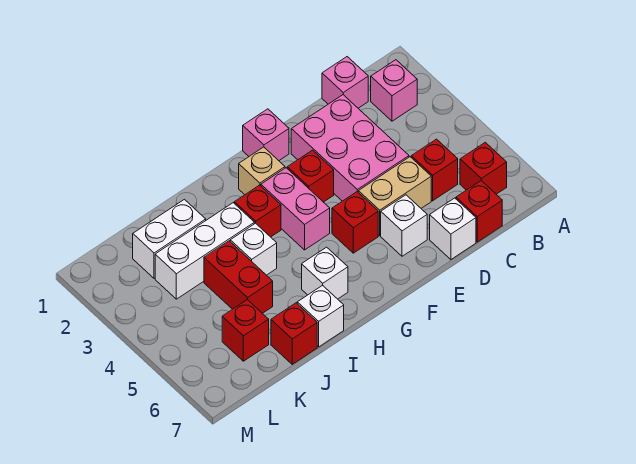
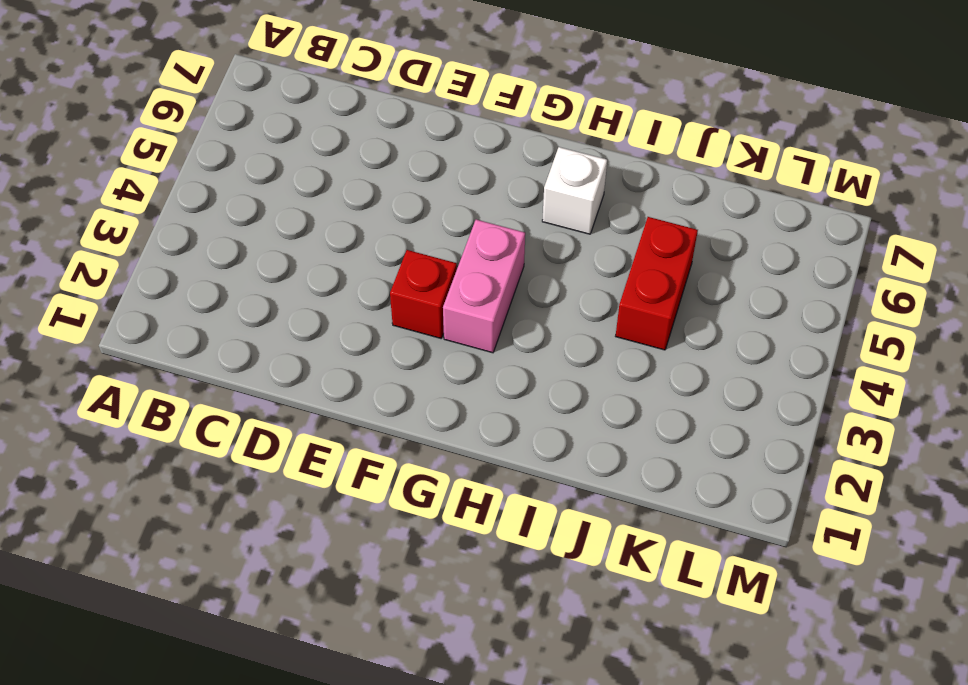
none -> pink brick B2 level 1
none -> red brick B6 level 1
none -> pink brick C1 level 1

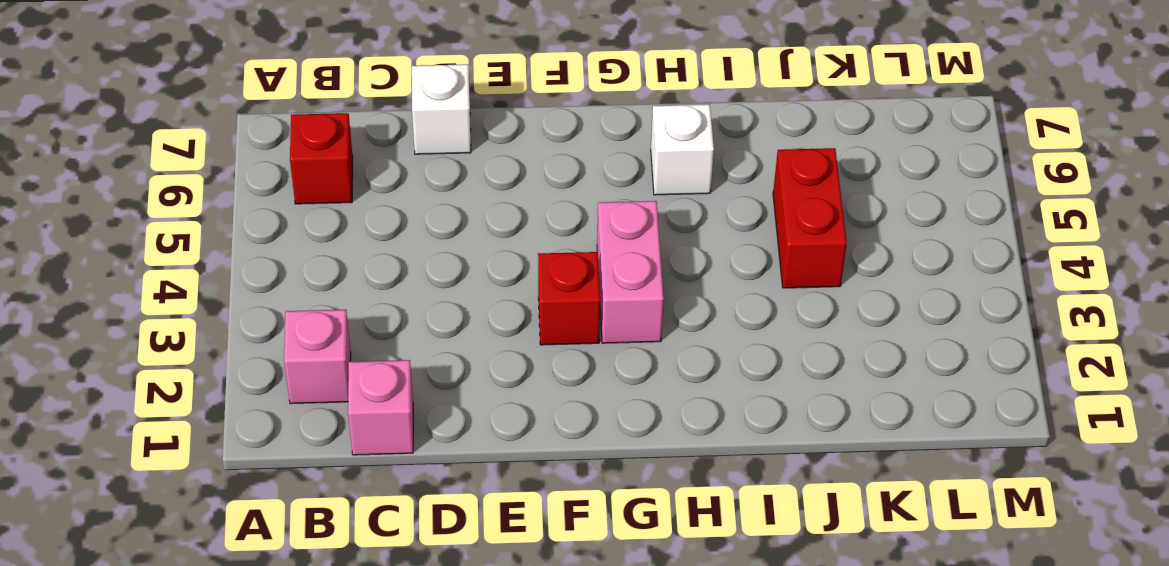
none -> red brick C5 level 1
none -> red brick C7 level 1
none -> pink brick D2:E4 level 1

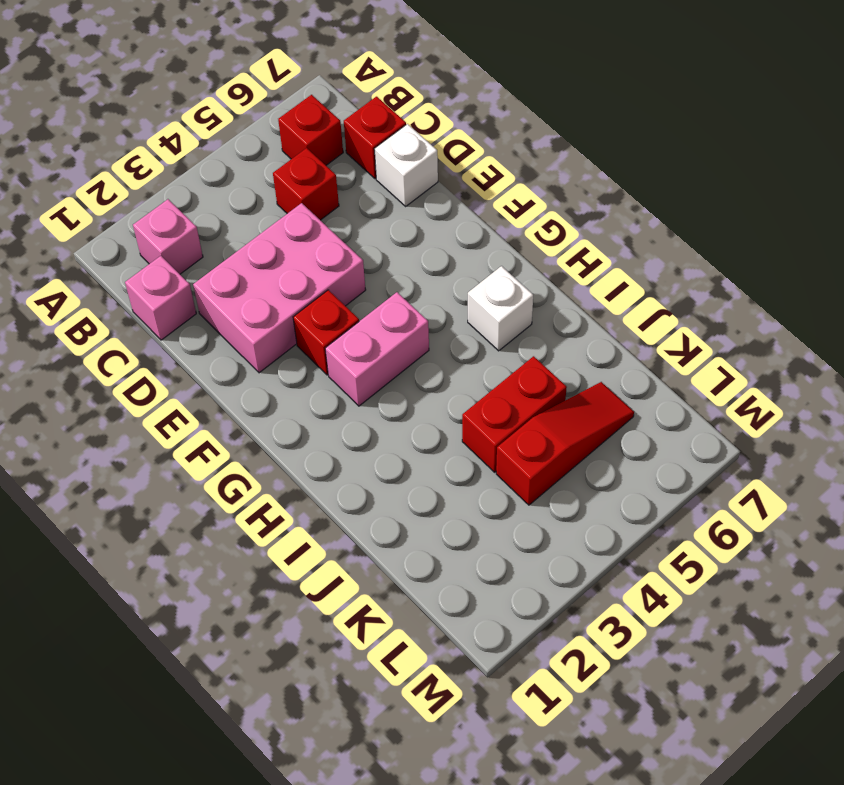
red slope K4:K6 level 1 top 4 -> red brick K6 level 1
none -> tan brick D5:E5 level 1
none -> white brick E6 level 1
none -> pink brick F1 level 1

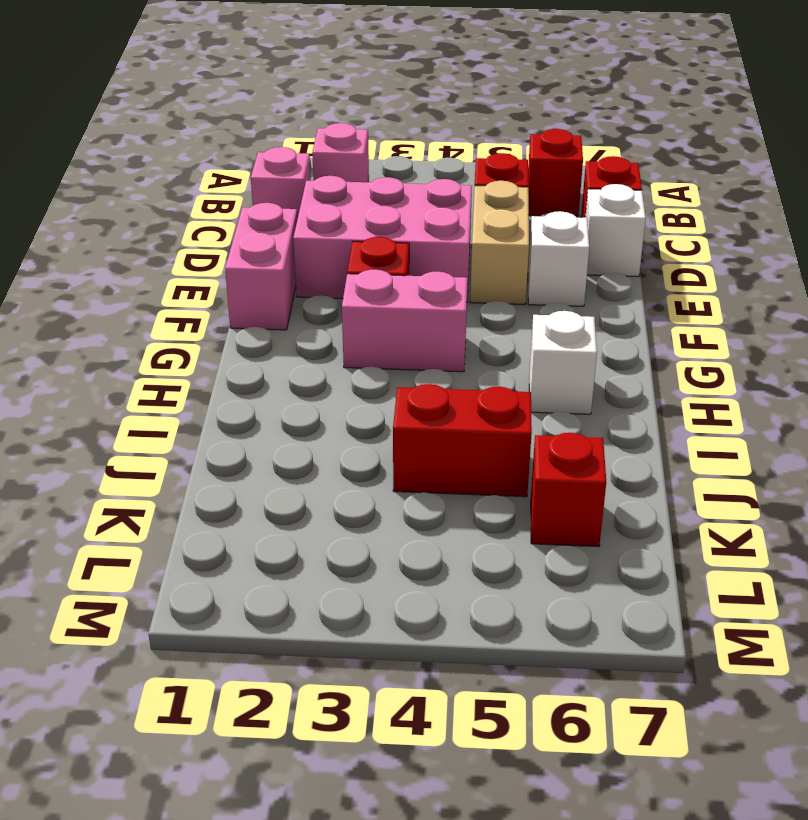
pink brick E1:F1 level 1 -> pink brick F1 level 1
none -> red brick F5 level 1
none -> tan brick G2 level 1
none -> red brick H3 level 1

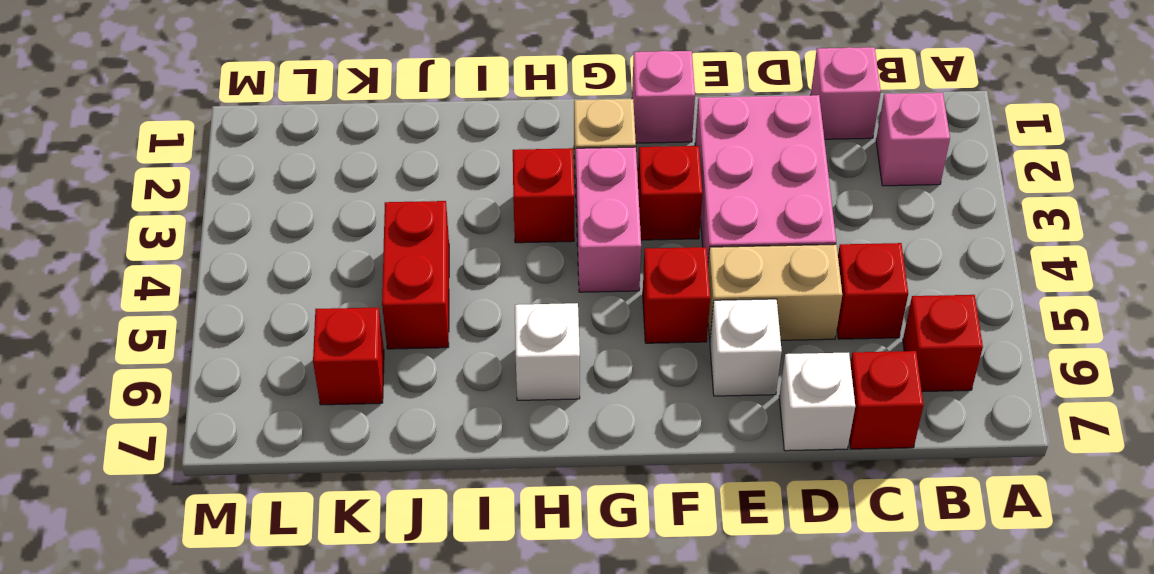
none -> white brick I3:K3 level 1
none -> white brick I4 level 1
none -> white brick I7 level 1

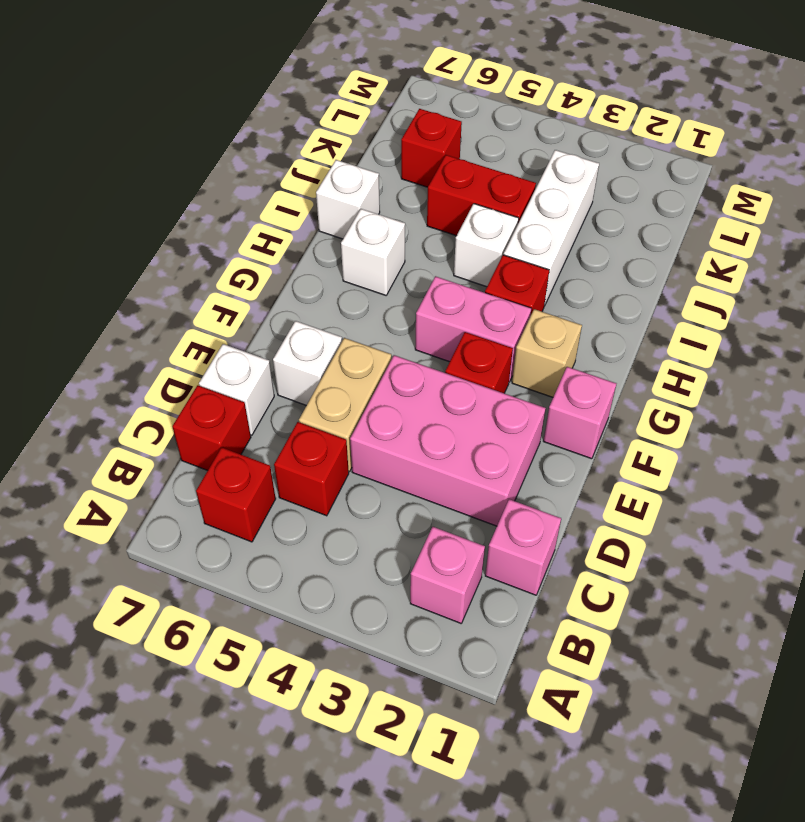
none -> red brick F5 level 1
none -> white brick J2:K2 level 1
none -> red brick J7 level 1

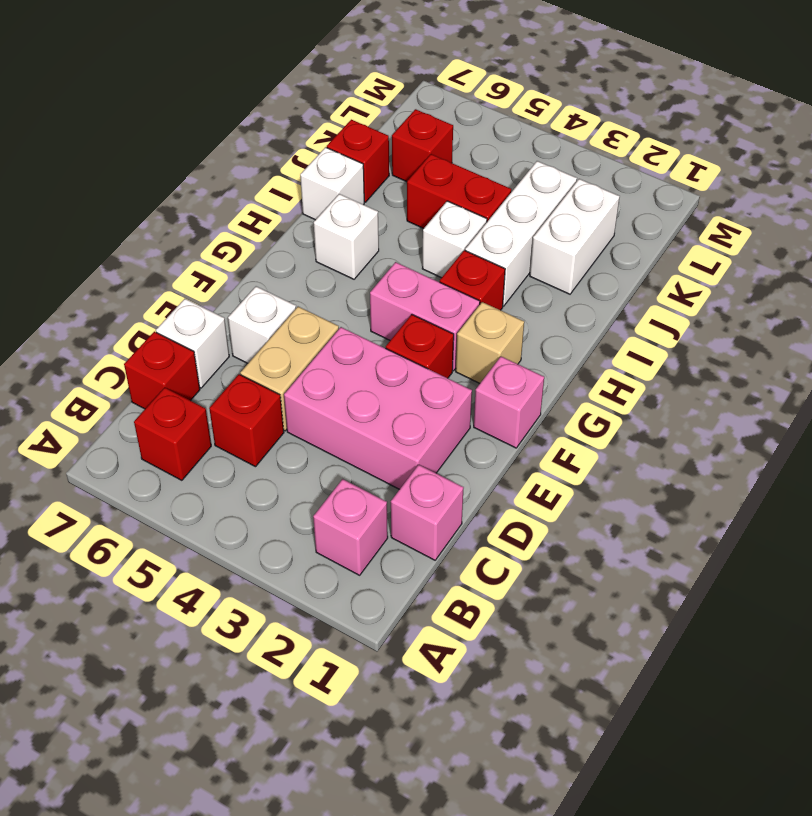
none -> red brick F5 level 1

